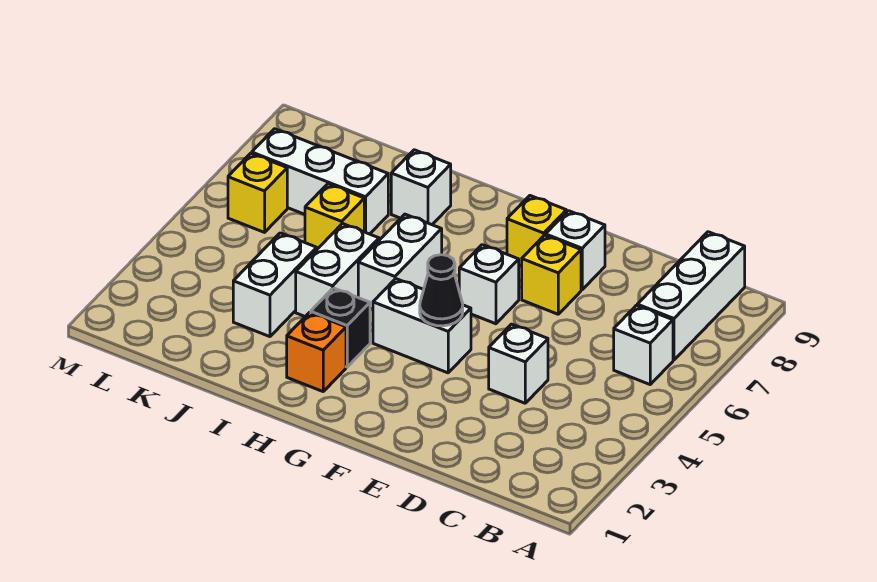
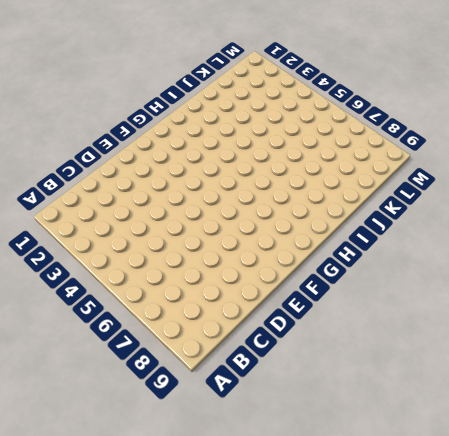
none -> white brick B6 level 1
none -> white brick B7:B9 level 1
none -> white brick D4 level 1

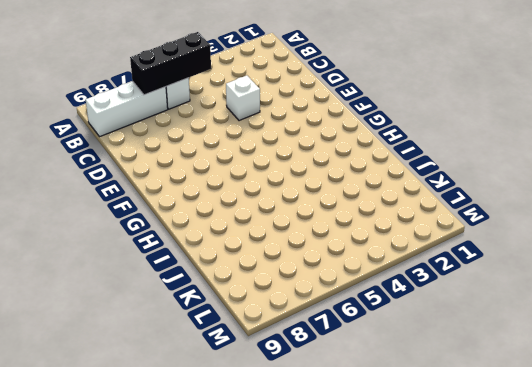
black brick B5:B7 level 2 -> none
none -> yellow brick E7 level 1
none -> white brick E8 level 1
none -> white brick F4:G4 level 1

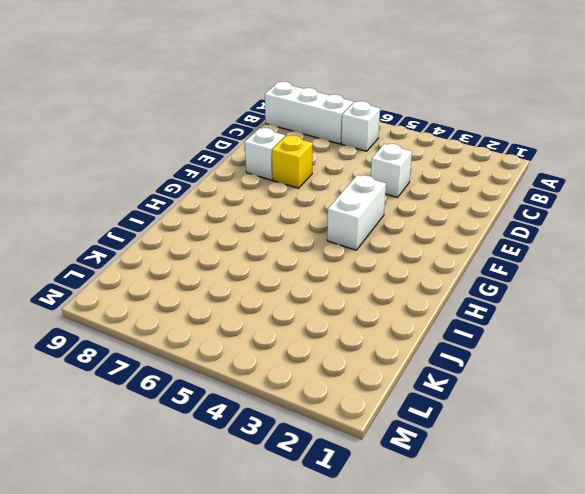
none -> white brick F6 level 1
none -> yellow brick F8 level 1
none -> orange brick H2 level 1

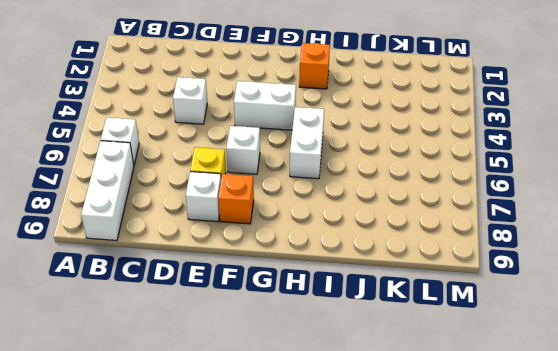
orange brick F8 level 1 -> yellow brick F8 level 1
none -> black brick H3 level 1
none -> white brick I4:I5 level 1
none -> white brick I8 level 1

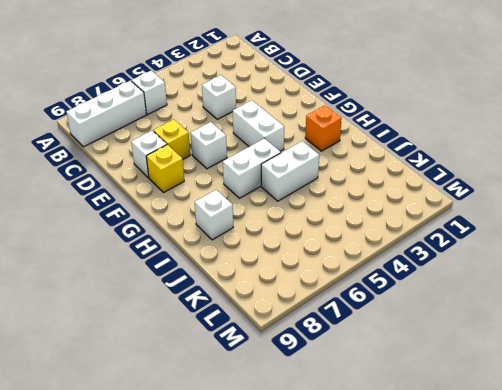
none -> black brick H3 level 1
none -> white brick J3:J4 level 1
none -> yellow brick J6 level 1

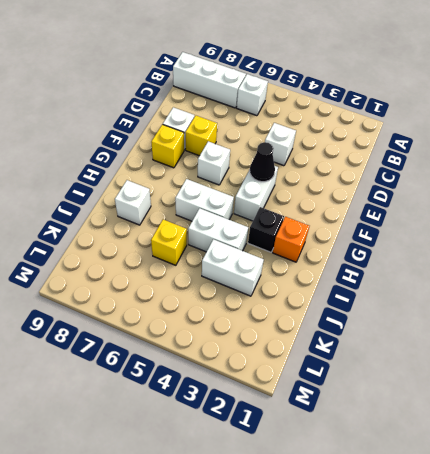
none -> white brick J7:L7 level 1
none -> yellow brick L6 level 1

